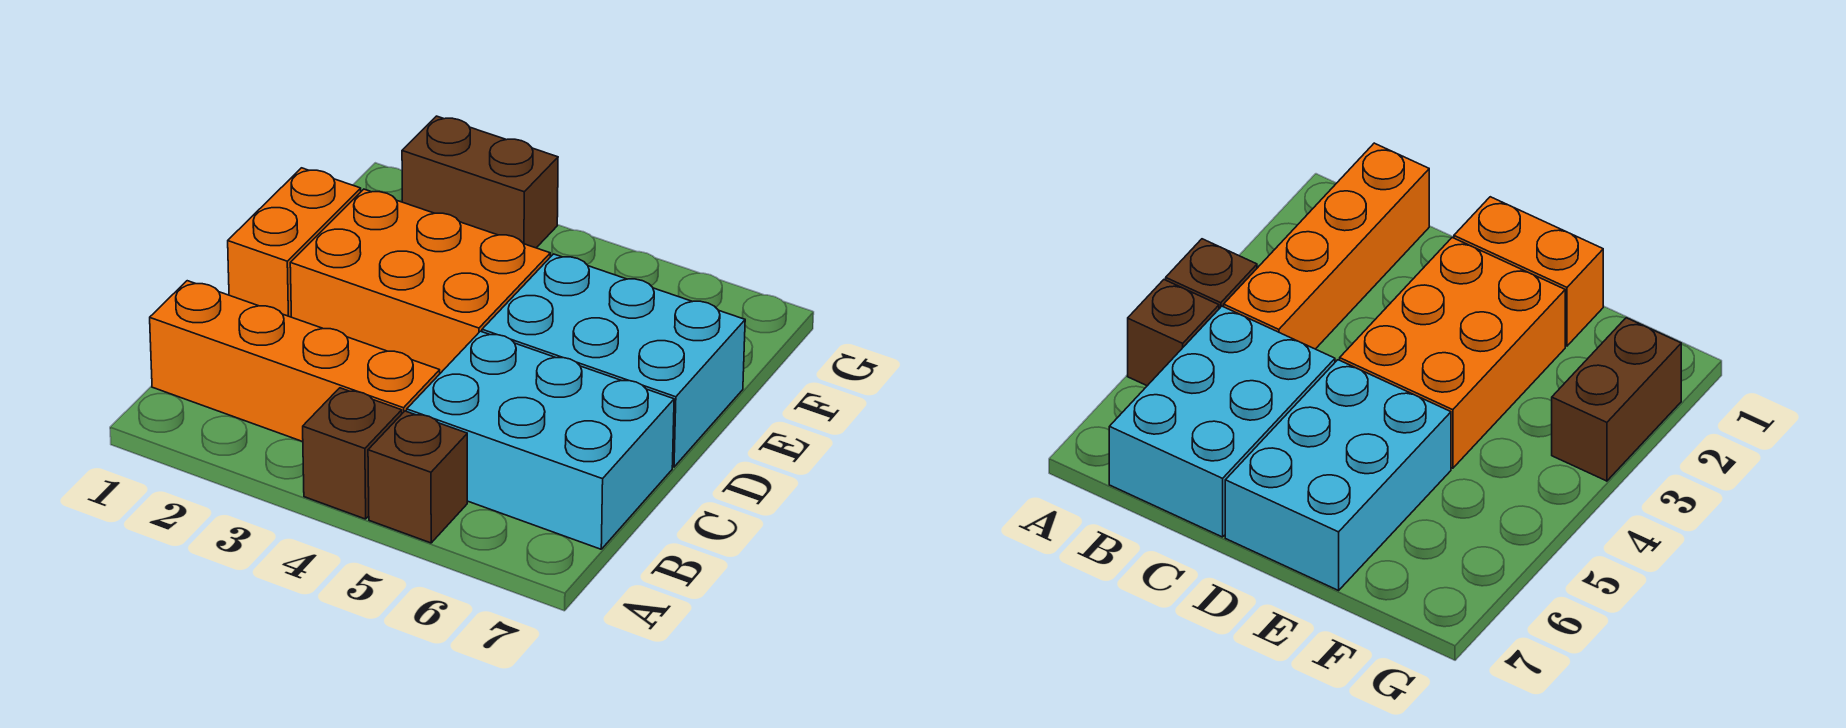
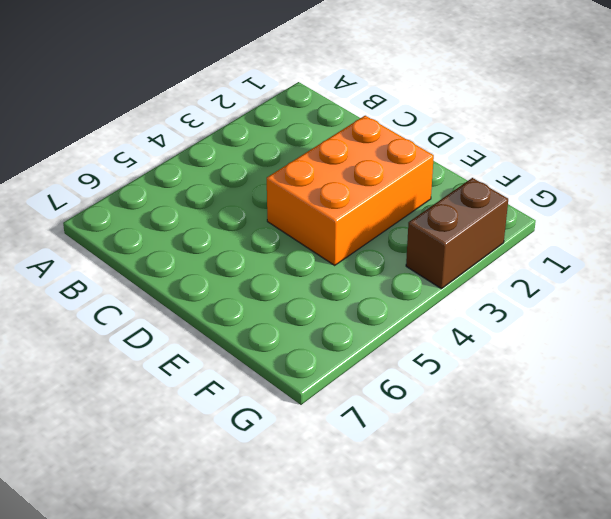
none -> brown brick A4 level 1
none -> brown brick A5 level 1

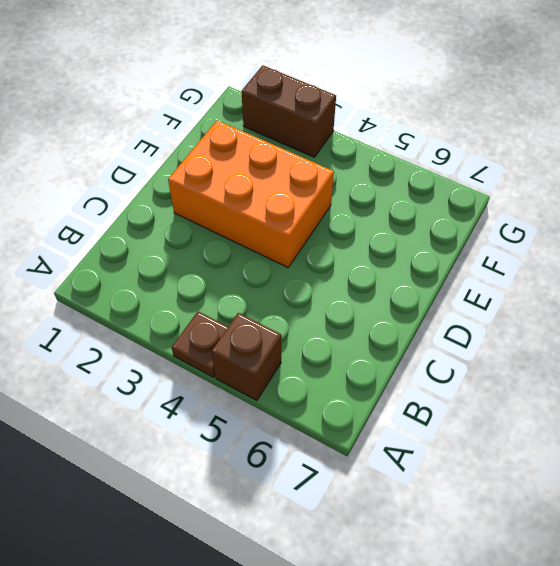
brown plate A4 level 1 -> brown brick A4 level 1
none -> orange brick B1:B4 level 1
none -> cyan brick B5:C7 level 1

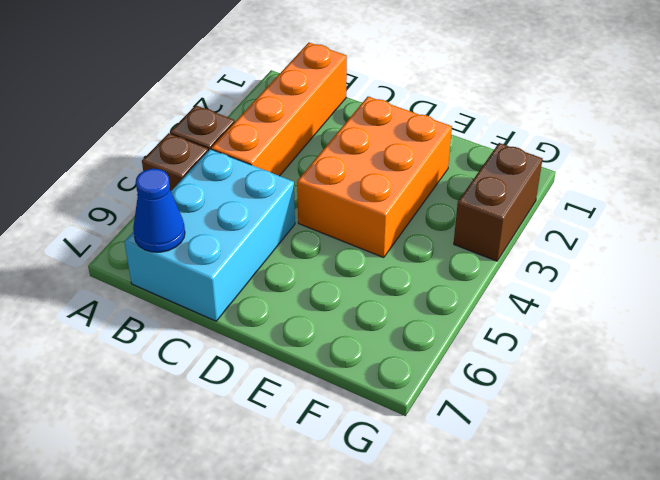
blue cone B7 level 2 -> none
none -> orange brick D1:E1 level 1
none -> cyan brick D5:E7 level 1

